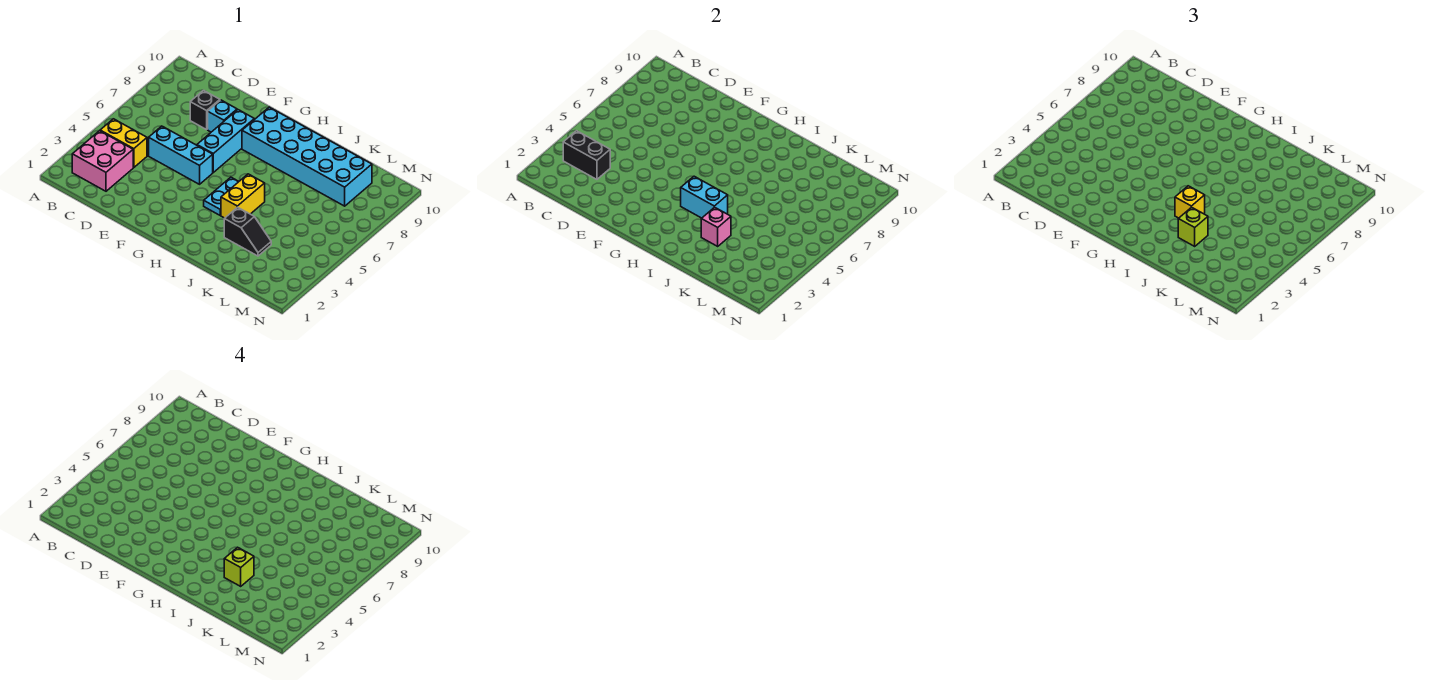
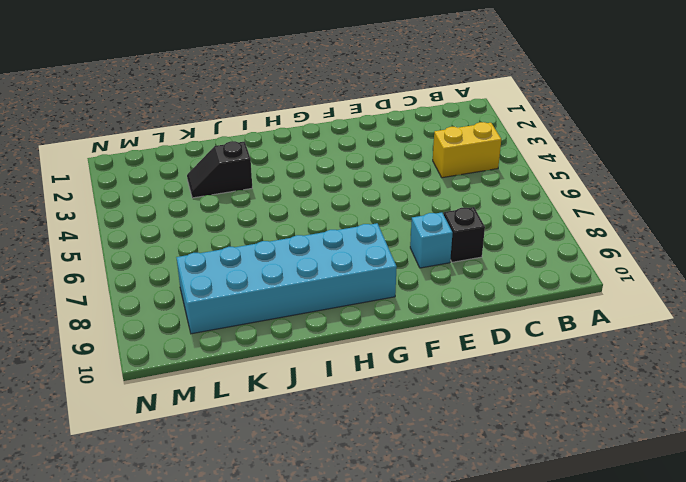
none -> pink brick B2:C3 level 1
none -> cyan brick D5:F5 level 1
none -> cyan brick F6:F8 level 1

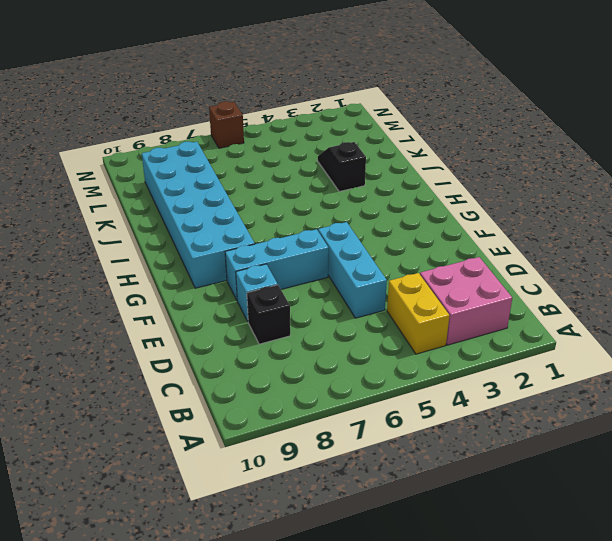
brown brick N6 level 1 -> none
none -> cyan plate H4:H5 level 1
none -> yellow brick I4:I5 level 1
none -> black brick B3:C3 level 2

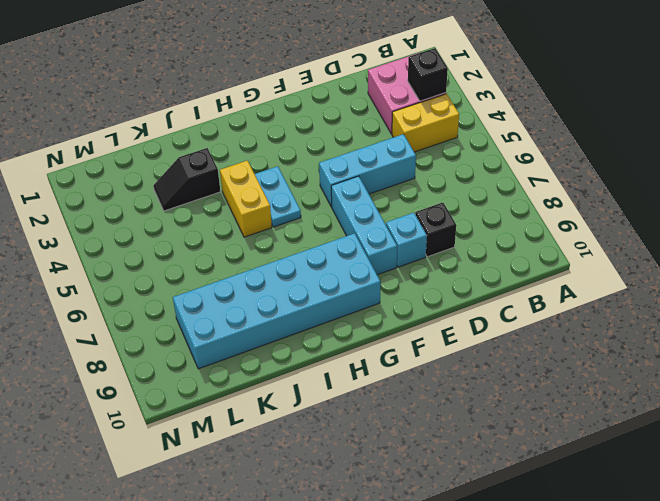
black brick B3 level 2 -> black brick B3:C3 level 2
none -> cyan brick H4:I4 level 2
none -> pink brick J3 level 2
none -> yellow brick I4 level 3

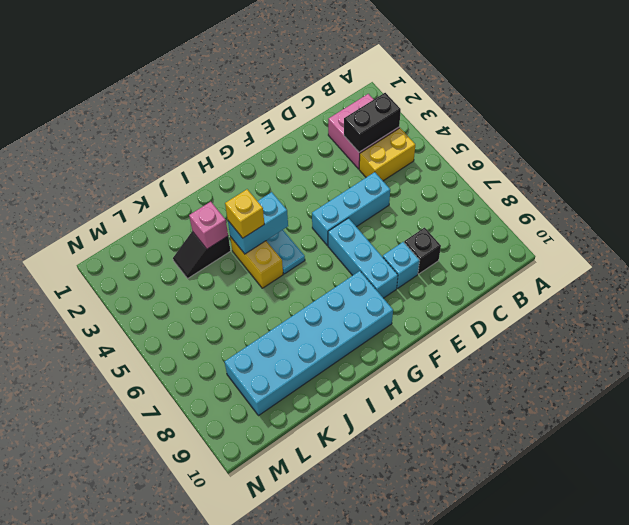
none -> lime brick J3 level 3
none -> lime brick J3 level 4

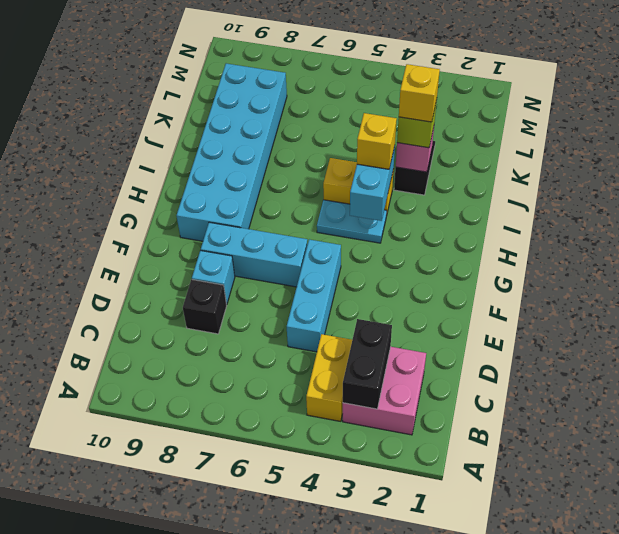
yellow brick J3 level 4 -> lime brick J3 level 4

